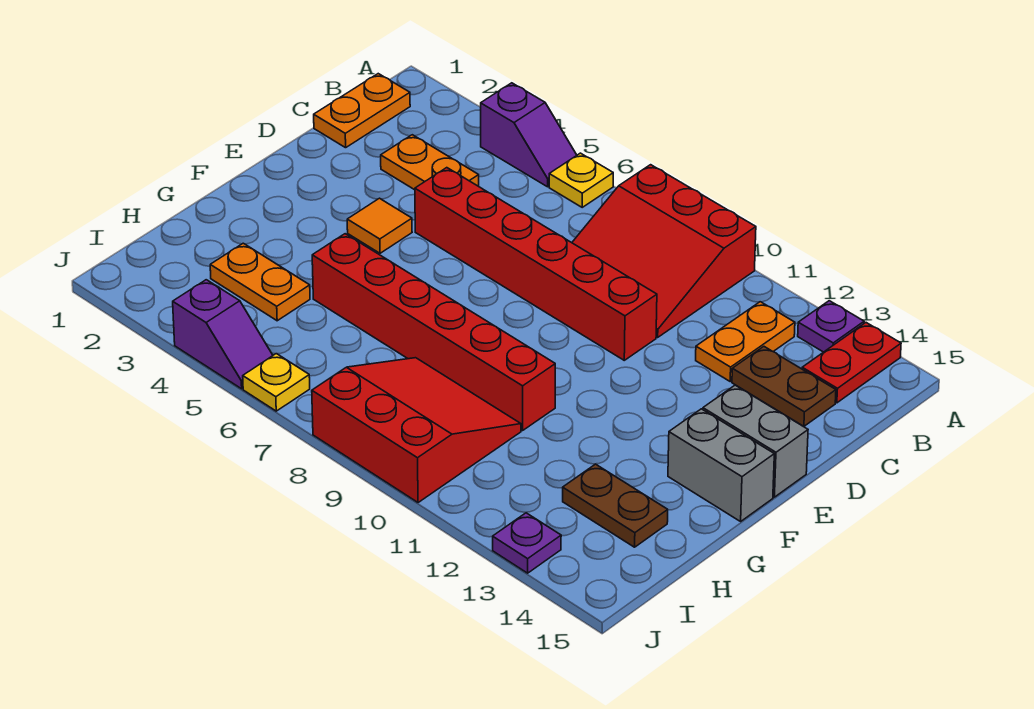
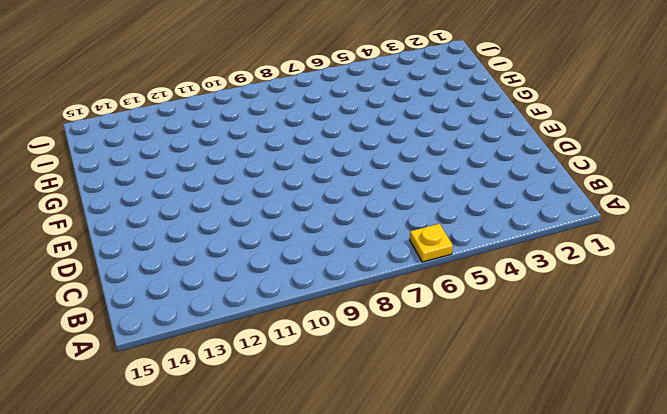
none -> purple slope A4:A5 level 1 top 4
none -> red slope A8:C10 level 1 top A
none -> purple plate A13 level 1

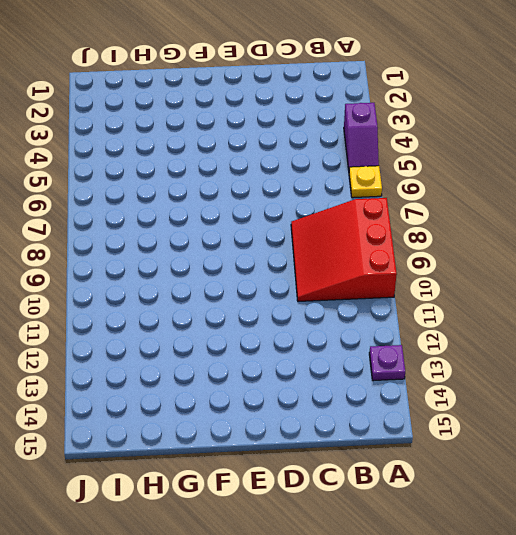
none -> red plate A14:B14 level 1
none -> orange plate B1:C1 level 1
none -> orange plate B12:C12 level 1

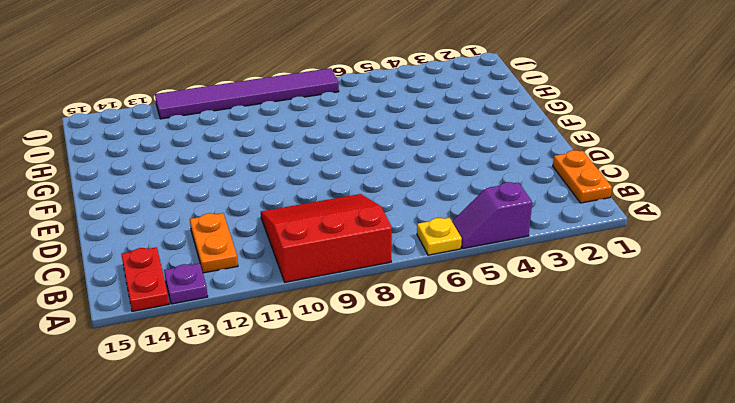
purple tile J7:J12 level 1 -> red slope H8:J10 level 1 top J
none -> orange plate C3:C4 level 1
none -> brown plate C13:C14 level 1
none -> red brick D5:D10 level 1

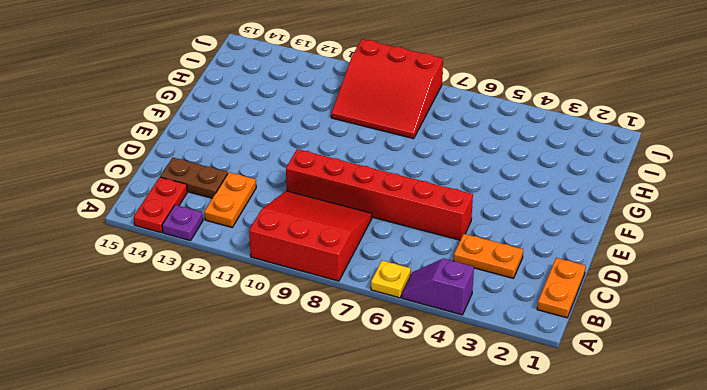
none -> orange tile E4 level 1
none -> grey brick E14:E15 level 1
none -> grey brick F14:F15 level 1

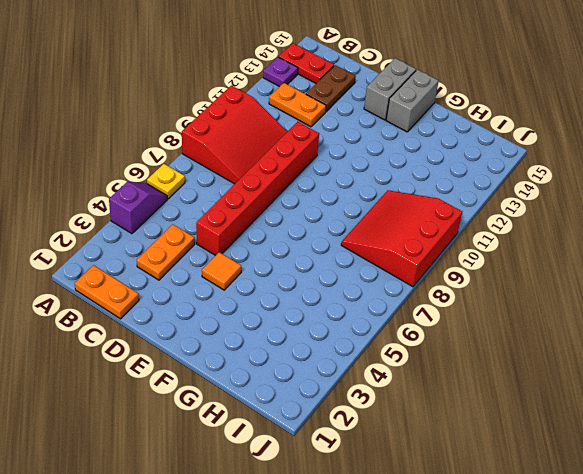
none -> red brick G5:G10 level 1
none -> orange plate H3:H4 level 1
none -> brown plate H13:H14 level 1

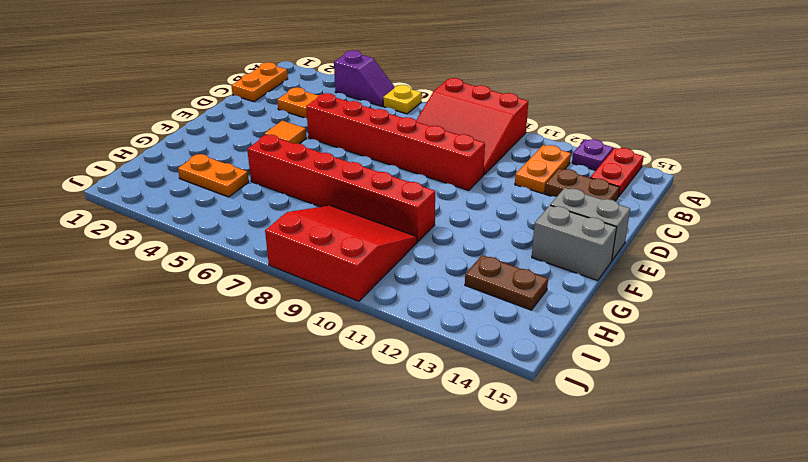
none -> purple slope J4:J5 level 1 top 4
none -> yellow plate J6 level 1
none -> purple plate J13 level 1

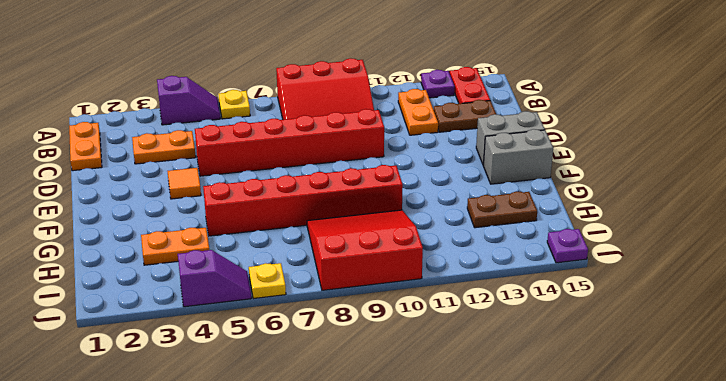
purple plate J15 level 1 -> purple plate J13 level 1

